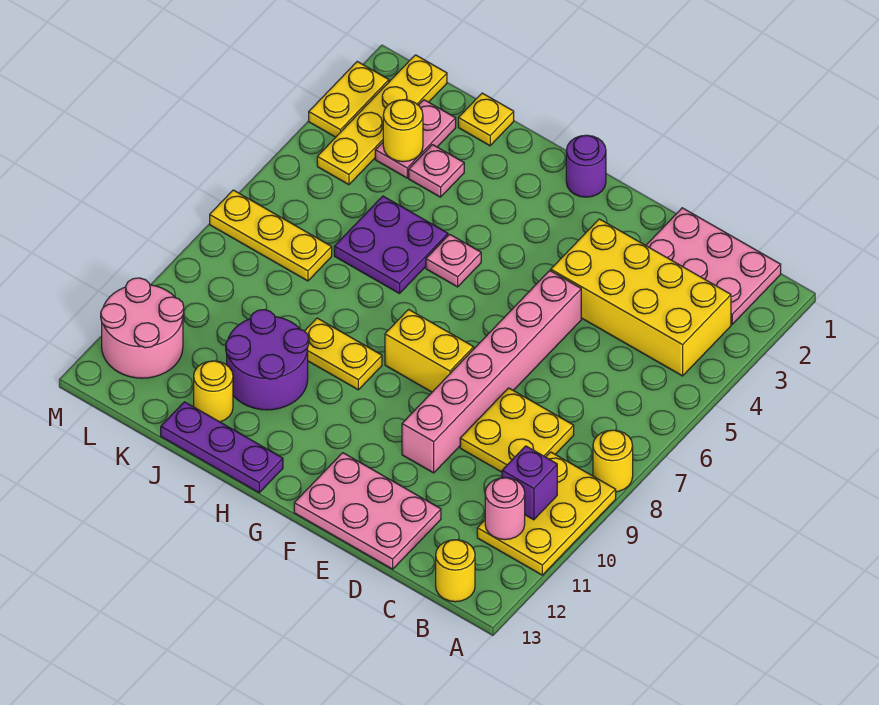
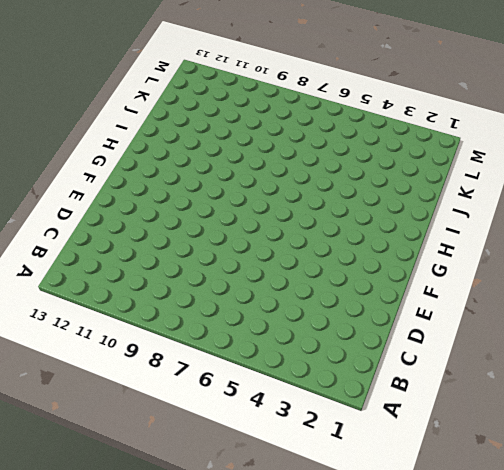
none -> yellow round brick A8 level 1
none -> yellow plate A9:B11 level 1
none -> pink plate B1:D2 level 1

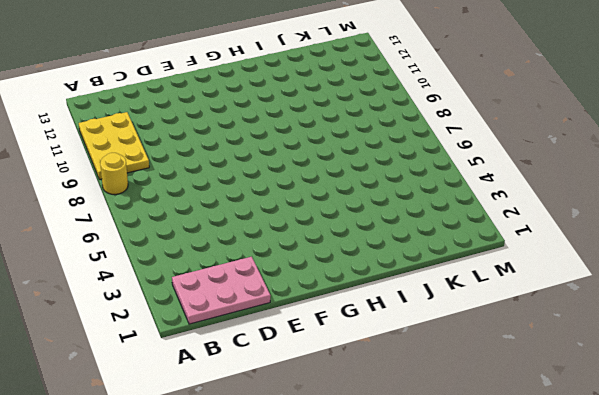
none -> yellow brick B3:E4 level 1
none -> yellow round brick B13 level 1
none -> yellow plate C8:D9 level 1

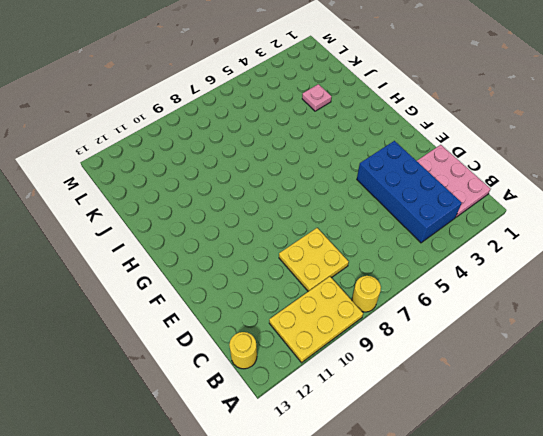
blue brick B3:E4 level 1 -> yellow brick B3:E4 level 1
none -> pink plate D12:F13 level 1
none -> pink brick E5:E10 level 1
none -> yellow brick F8:G8 level 1

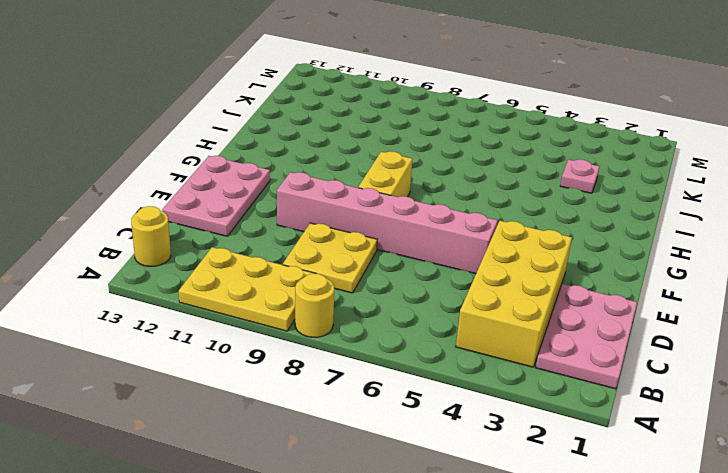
none -> purple round brick G1 level 1
none -> pink plate H5 level 1
none -> yellow plate H9:I9 level 1

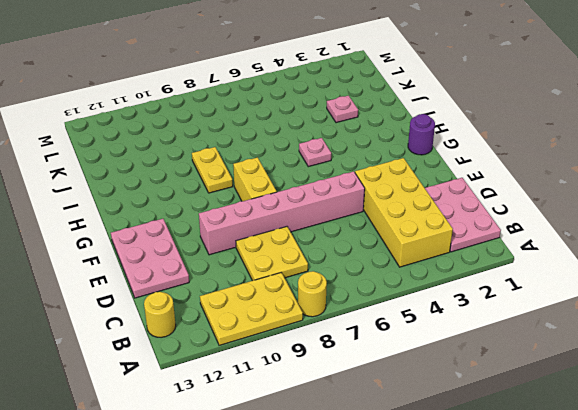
none -> purple plate H13:J13 level 1
none -> purple plate I5:J6 level 1
none -> purple round brick I10:J11 level 1

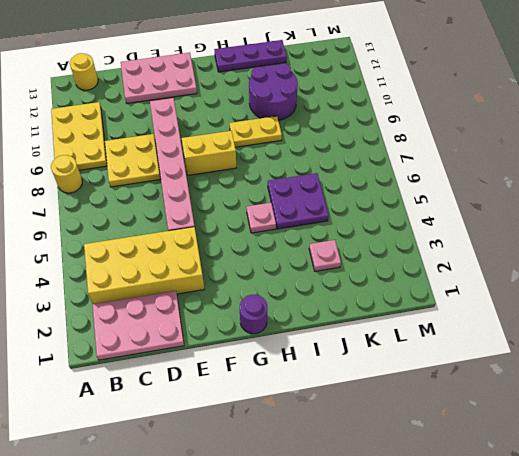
none -> yellow plate J1 level 1
none -> yellow round brick J12 level 1
none -> pink plate K2:K3 level 1

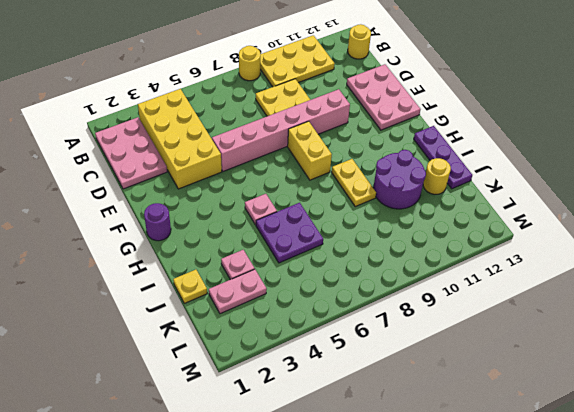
none -> yellow plate K7:M7 level 1
none -> yellow plate L1:L4 level 1
none -> pink round brick L11:M12 level 1

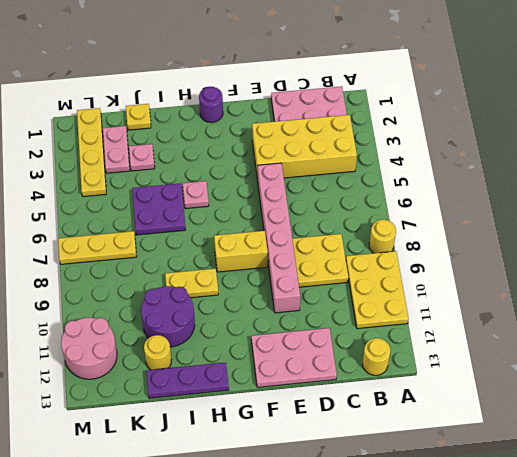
none -> yellow plate M2:M3 level 1
none -> purple brick B10 level 2
none -> pink round brick B11 level 2

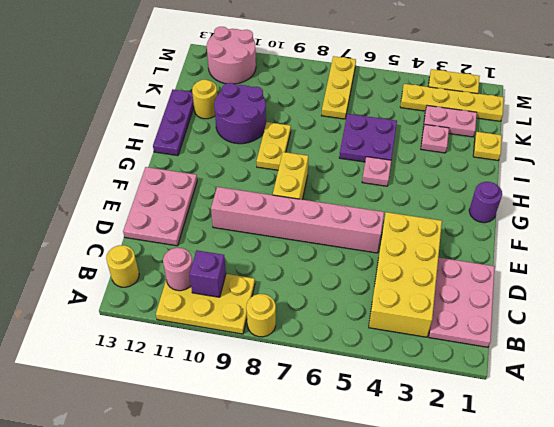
none -> yellow plate C8:D9 level 1
none -> yellow round brick K3 level 2

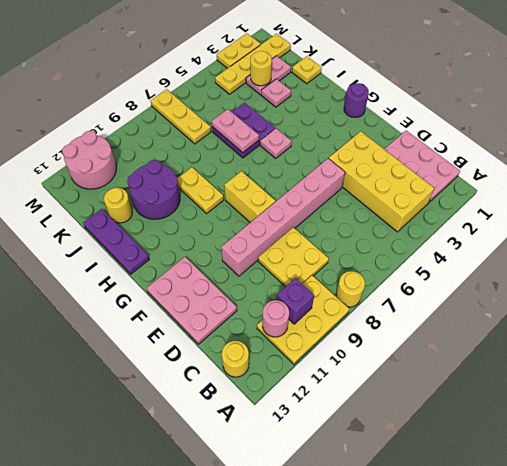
pink plate I6:J6 level 2 -> none

